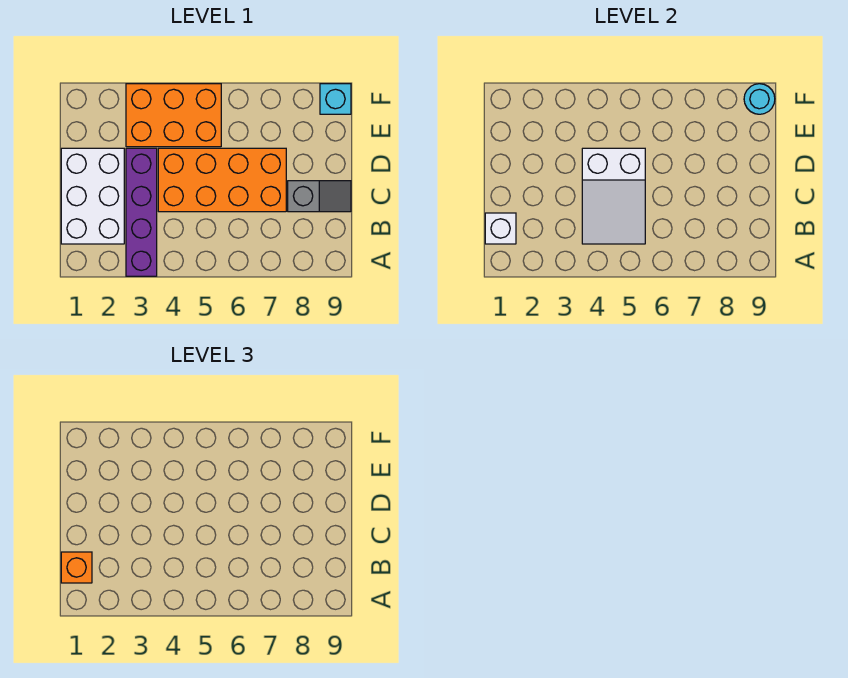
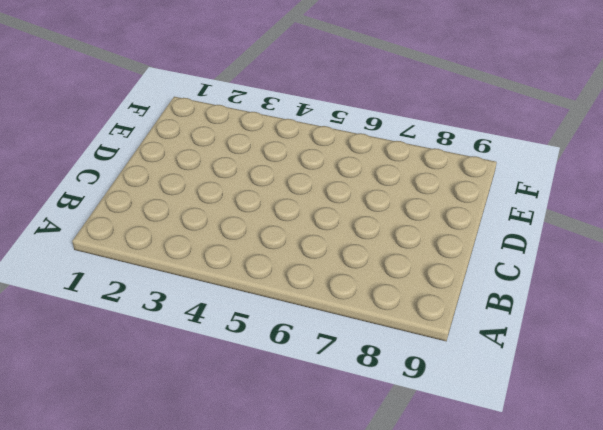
none -> purple brick A3:D3 level 1
none -> white brick B1:D2 level 1

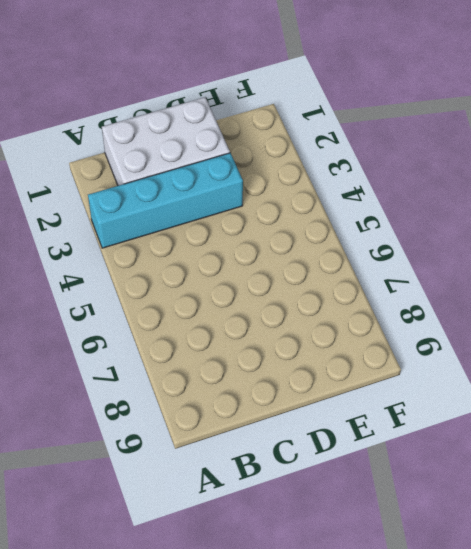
cyan brick A3:D3 level 1 -> purple brick A3:D3 level 1
none -> orange brick C4:D7 level 1
none -> grey slope C8:C9 level 1 top 8

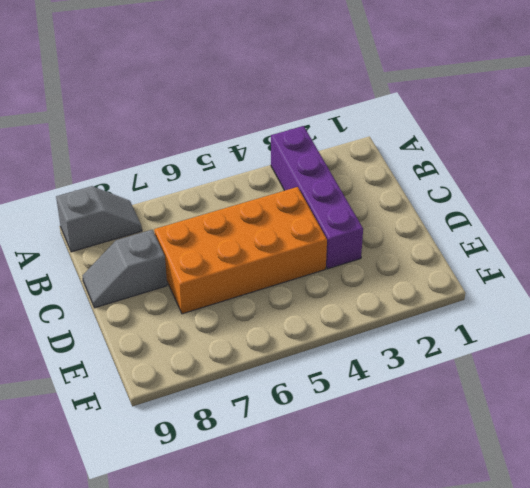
grey slope A8:A9 level 1 top 9 -> none
none -> white brick B1:D2 level 1
none -> orange brick E3:F5 level 1

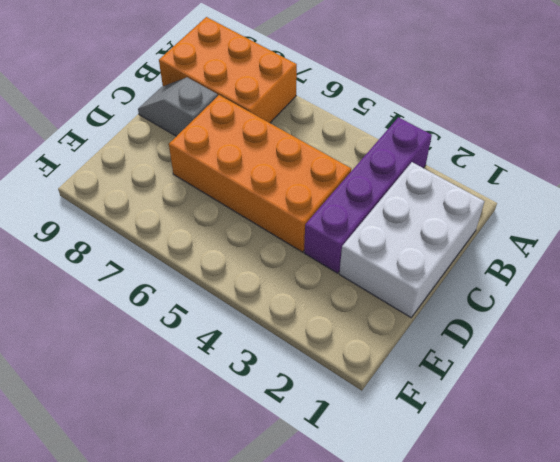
orange brick A7:B9 level 1 -> orange brick E3:F5 level 1
none -> cyan brick F9 level 1
none -> white brick B1 level 2

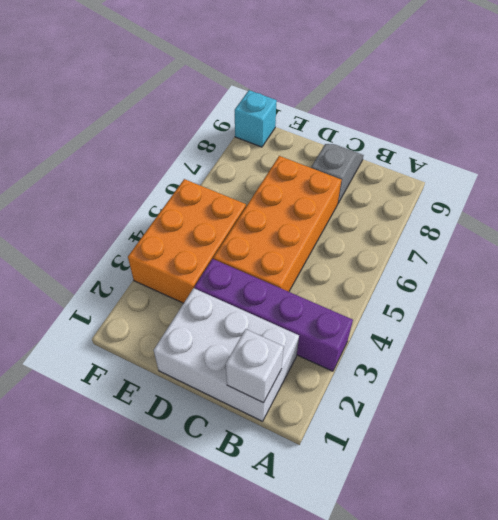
none -> white slope B4:D5 level 2 top D
none -> cyan round brick F9 level 2

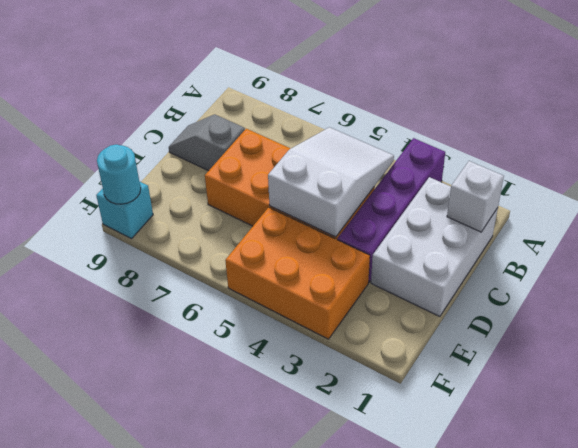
none -> orange brick B1 level 3

